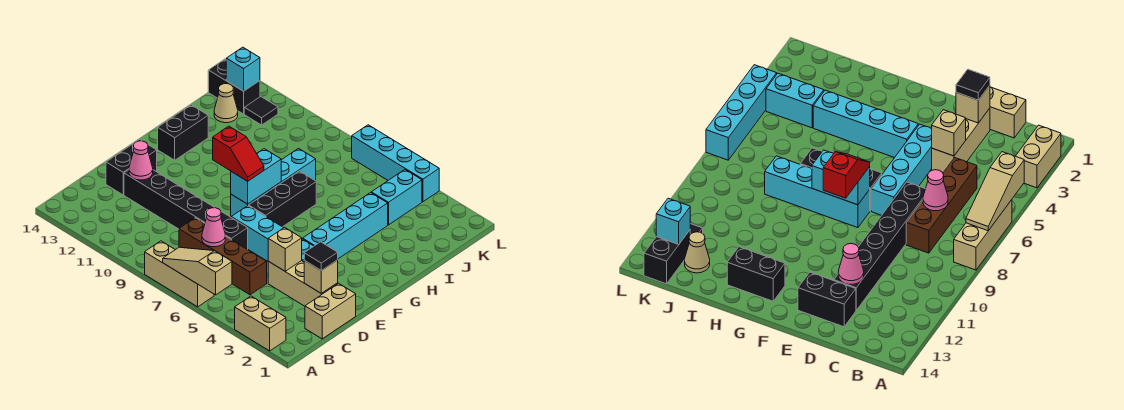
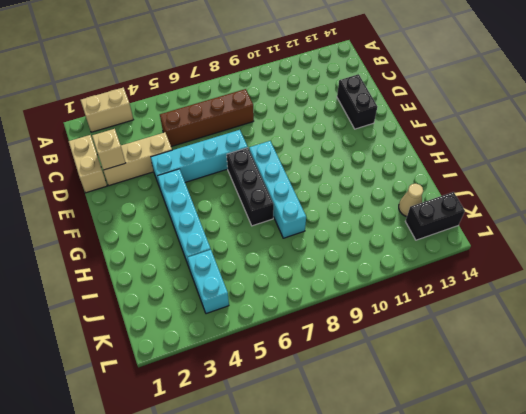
none -> tan brick A6:A8 level 1
none -> black brick D7:D12 level 1
none -> black brick G13:H13 level 1

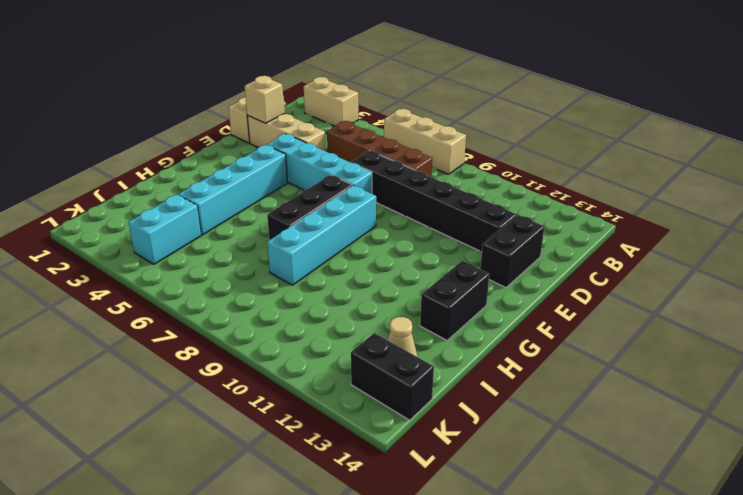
none -> black tile K12 level 1
none -> cyan brick L4:L7 level 1
none -> tan slope A5:A7 level 2 top 5

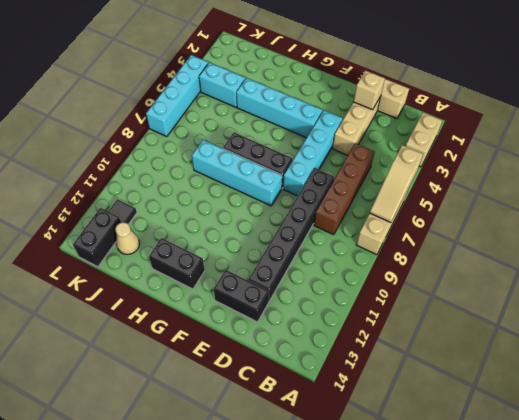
none -> pink cone C7 level 2
none -> tan brick D4 level 2
none -> pink cone D12 level 2

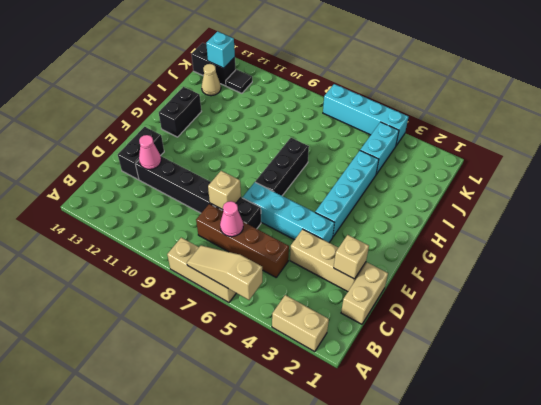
tan brick D8 level 2 -> tan brick D4 level 2
none -> cyan brick F8:I8 level 1
none -> cyan brick F8:G8 level 2
none -> black tile D2 level 3

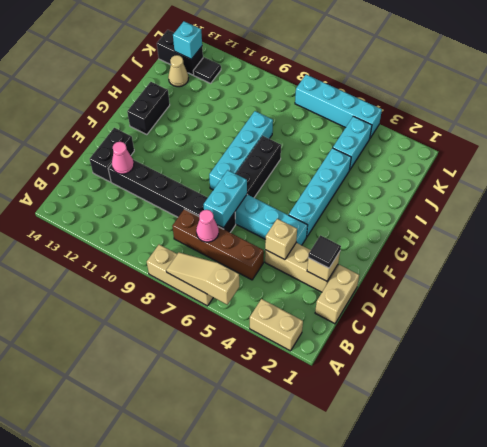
cyan brick D7:E7 level 2 -> cyan brick F8:G8 level 2
none -> red slope F8:F9 level 3 top 9

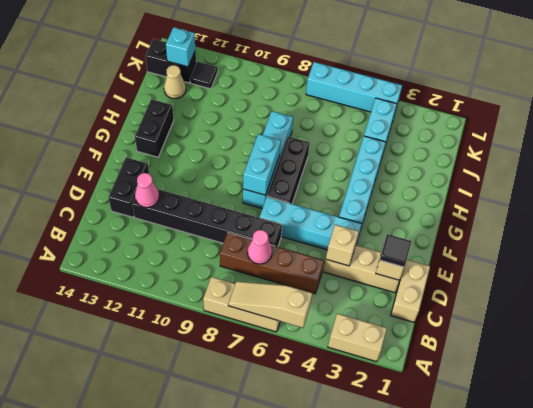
none -> red slope F8:F9 level 3 top 9

